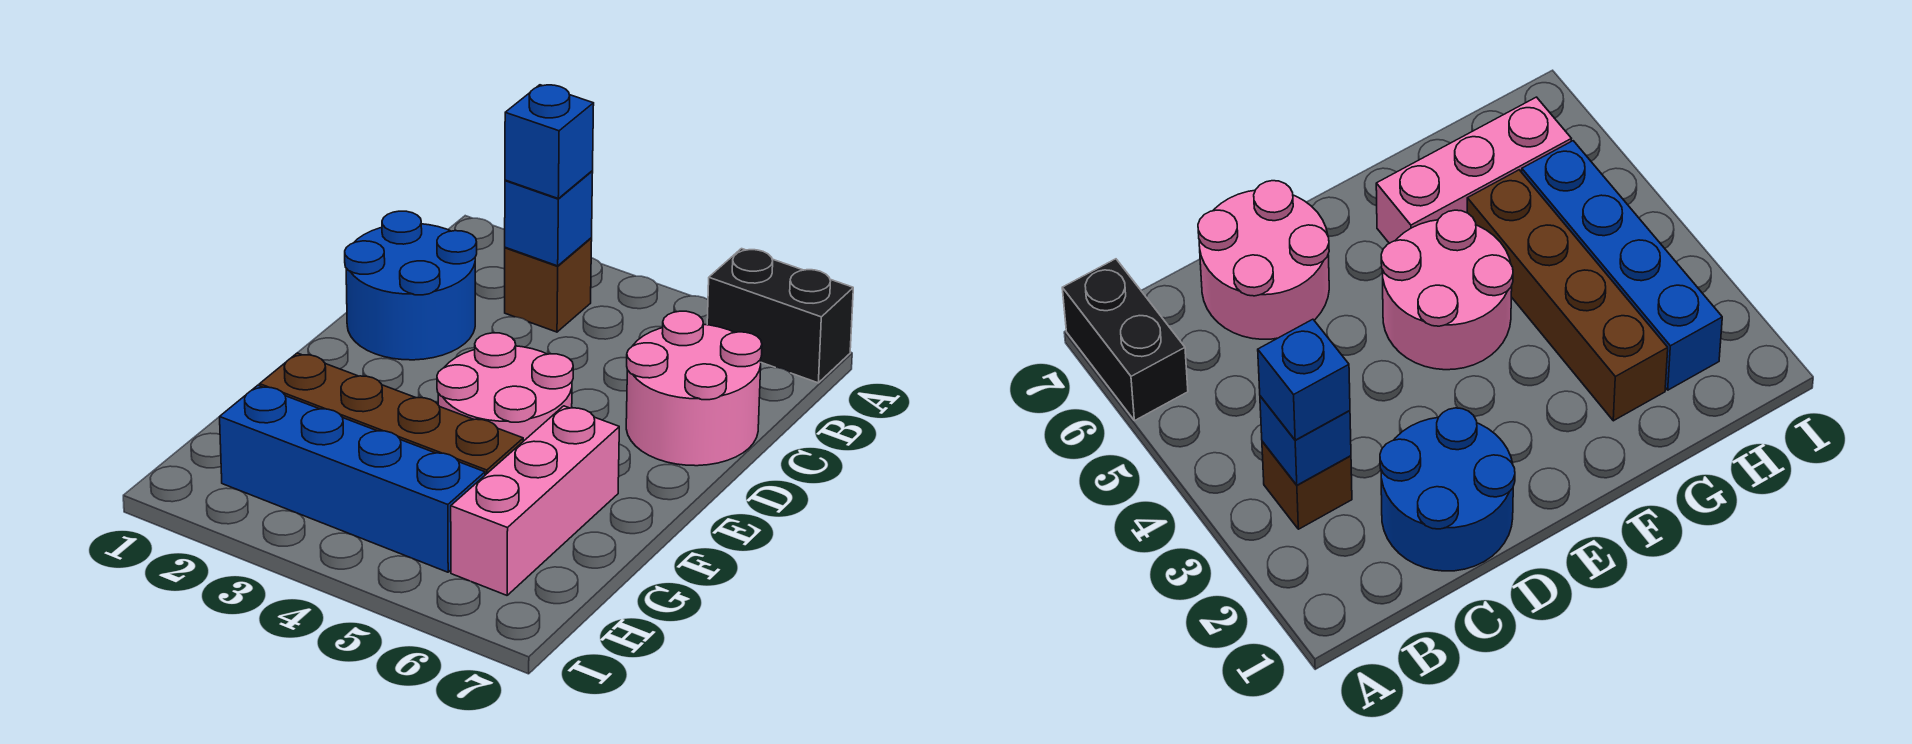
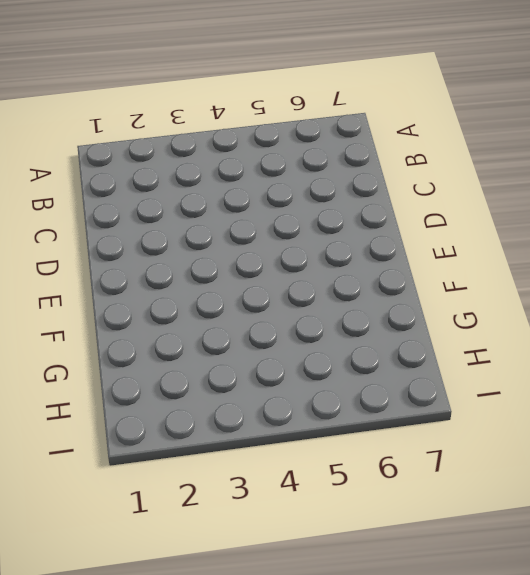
none -> black brick A6:A7 level 1
none -> brown brick B3 level 1

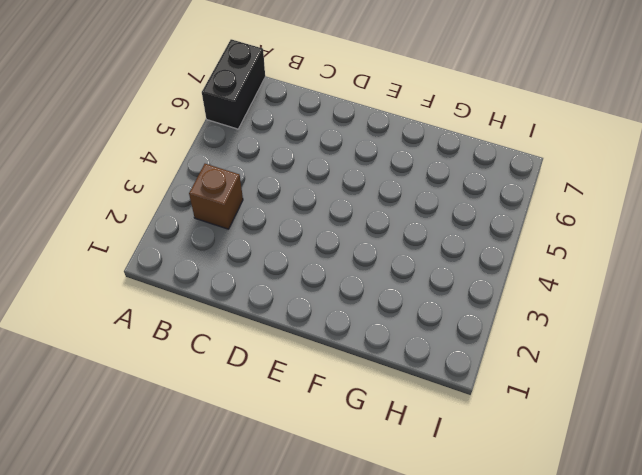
none -> blue round brick C1:D2 level 1
none -> pink round brick C6:D7 level 1

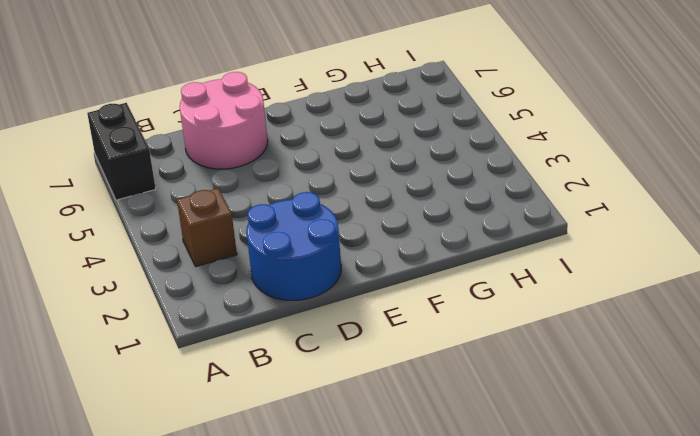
none -> pink round brick E4:F5 level 1
none -> pink brick F6:H6 level 1

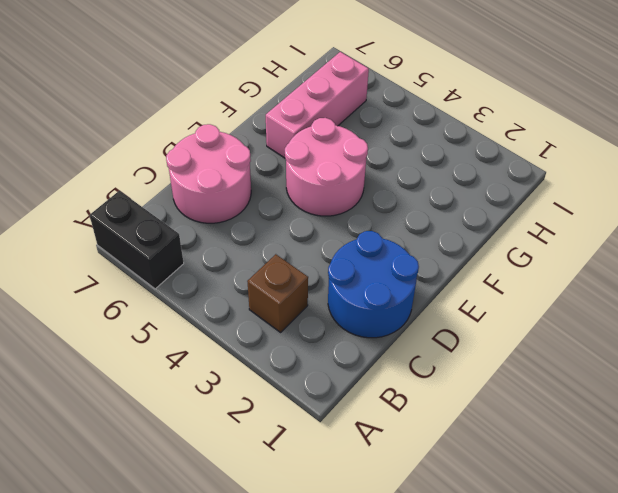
none -> brown brick G2:G5 level 1
none -> blue brick H2:H5 level 1

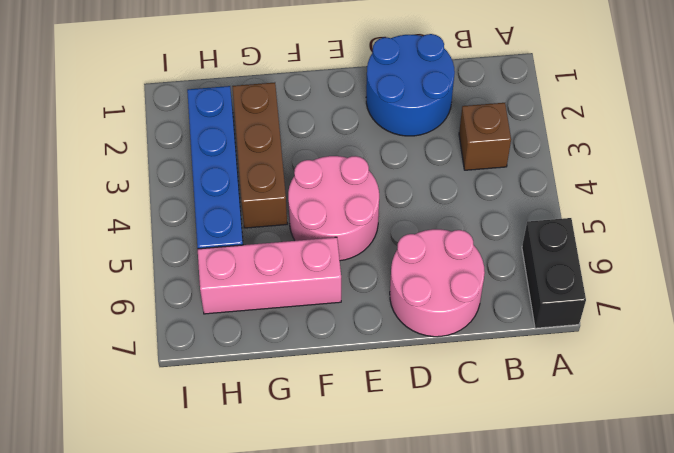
brown brick G2:G4 level 1 -> brown brick G2:G5 level 1
none -> blue brick B3 level 2
none -> blue brick B3 level 3

